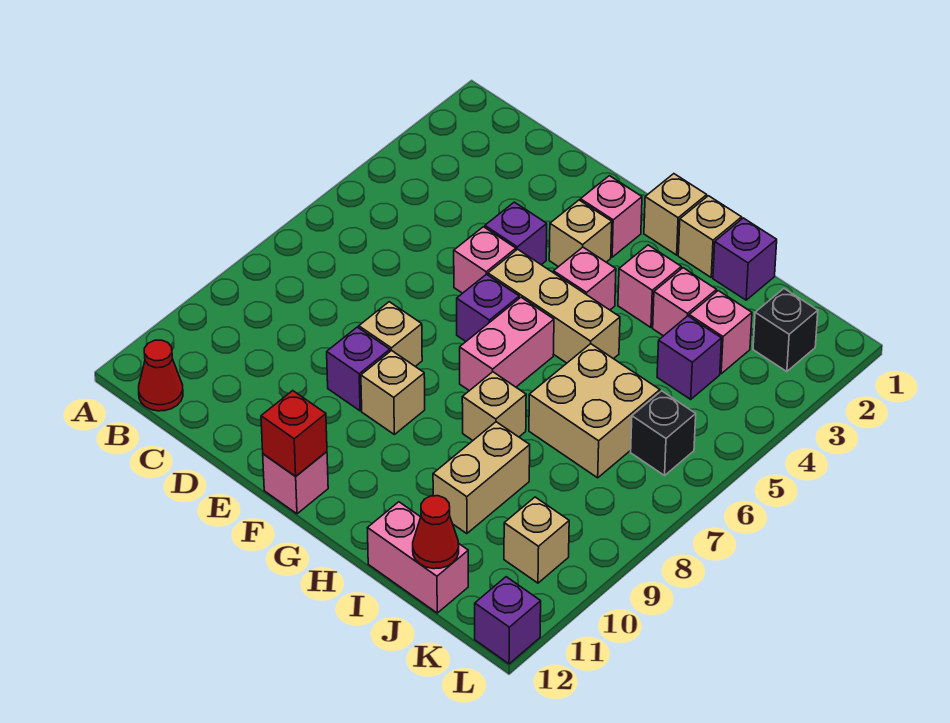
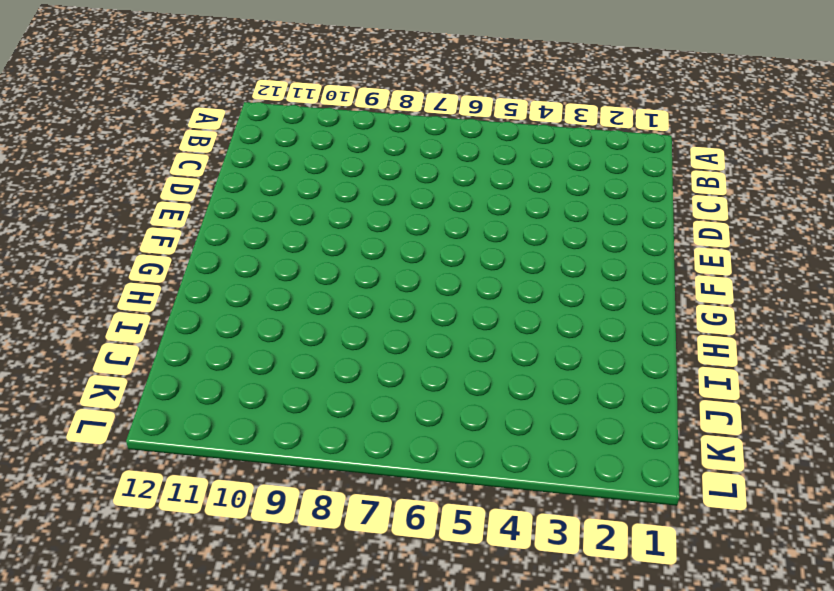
none -> red cone B12 level 1
none -> purple brick E4 level 1
none -> pink brick E5 level 1
none -> tan brick E8 level 1

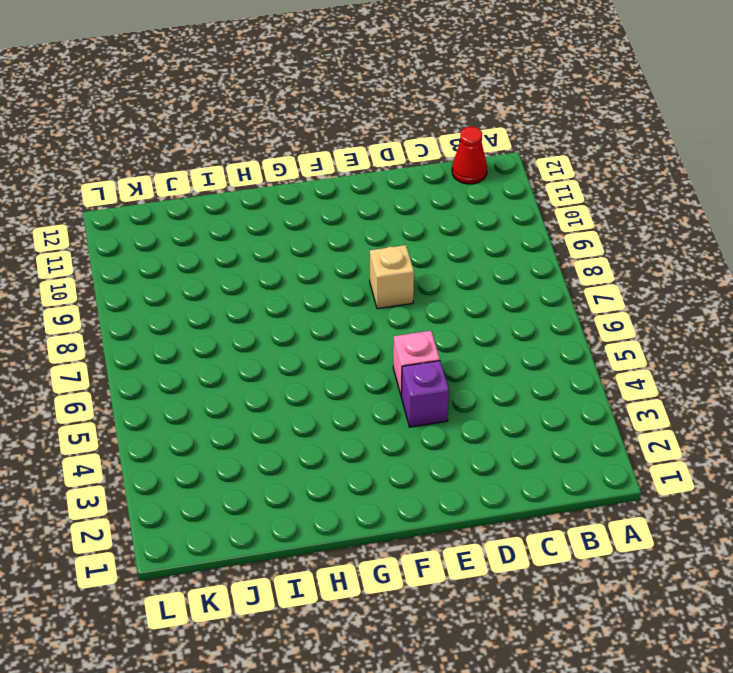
none -> purple brick E9 level 1
none -> pink brick F2 level 1
none -> tan brick F3 level 1
none -> tan brick F5:H5 level 1

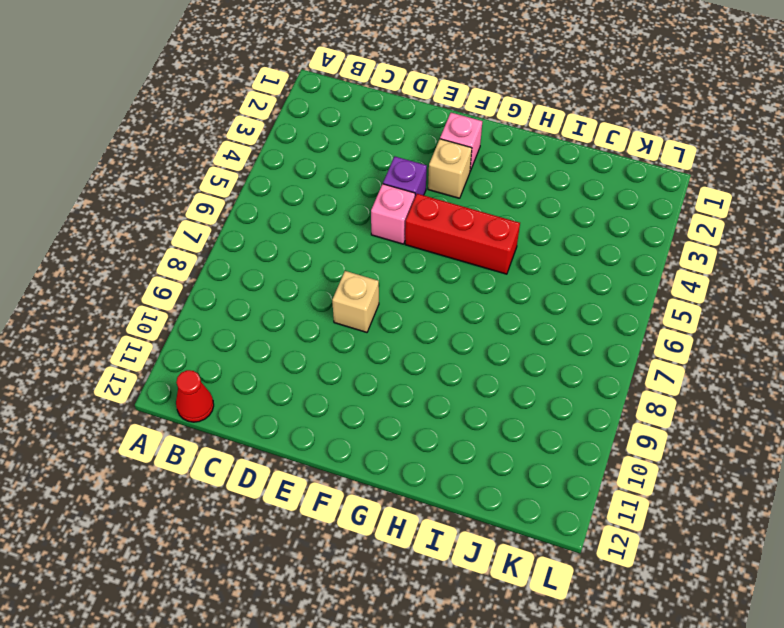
red brick F5:H5 level 1 -> tan brick F5:H5 level 1
none -> purple brick E9 level 1
none -> purple brick F6 level 1
none -> tan brick F9 level 1
none -> pink brick F12 level 1

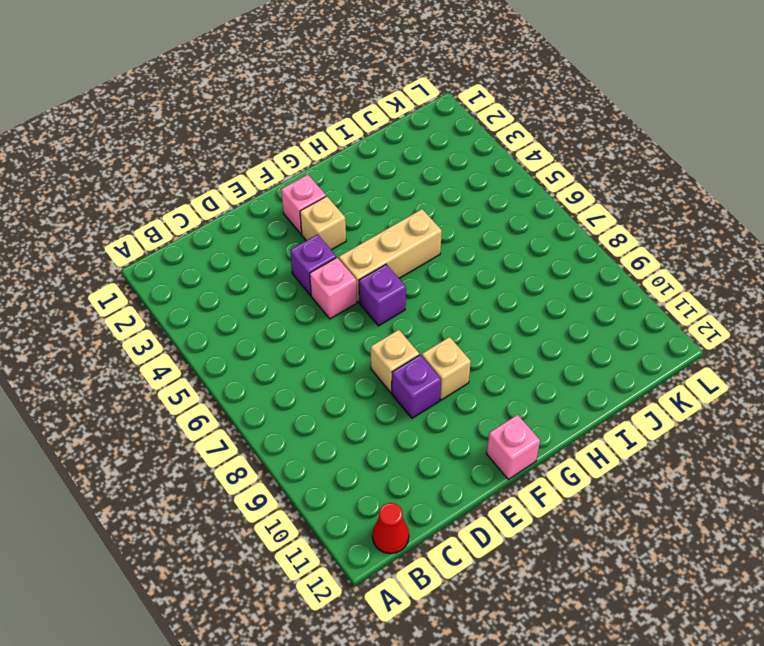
none -> tan brick G1 level 1
none -> pink brick G4 level 1
none -> pink brick G6:G7 level 1
none -> tan brick H1 level 1

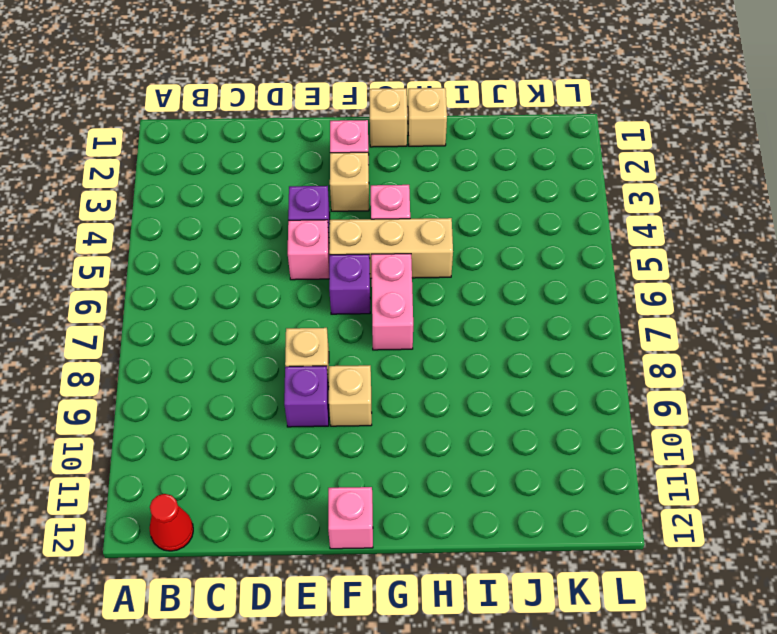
none -> pink brick H3 level 1
none -> tan brick H8 level 1
none -> purple brick I1 level 1
none -> pink brick I3 level 1

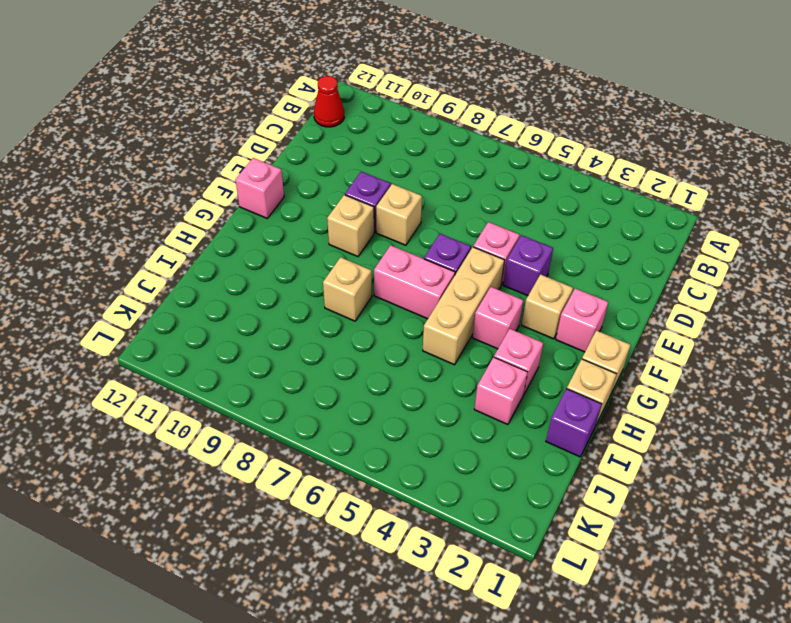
none -> tan brick I6:J7 level 1
none -> tan brick I9:I10 level 1
none -> pink brick I12:J12 level 1
none -> pink brick J3 level 1

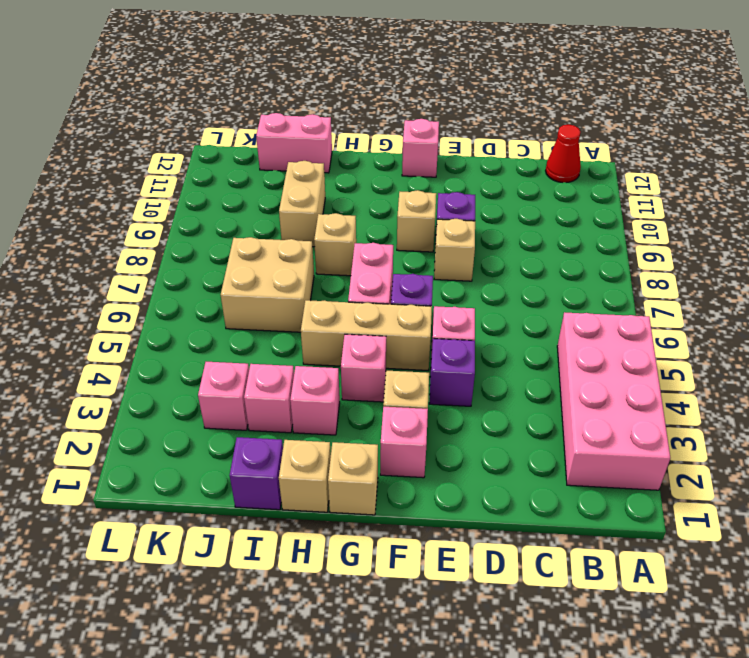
pink brick A2:B5 level 1 -> none
none -> purple brick J4 level 1
none -> black brick K2 level 1
none -> black brick K6 level 1
none -> tan brick K10 level 1

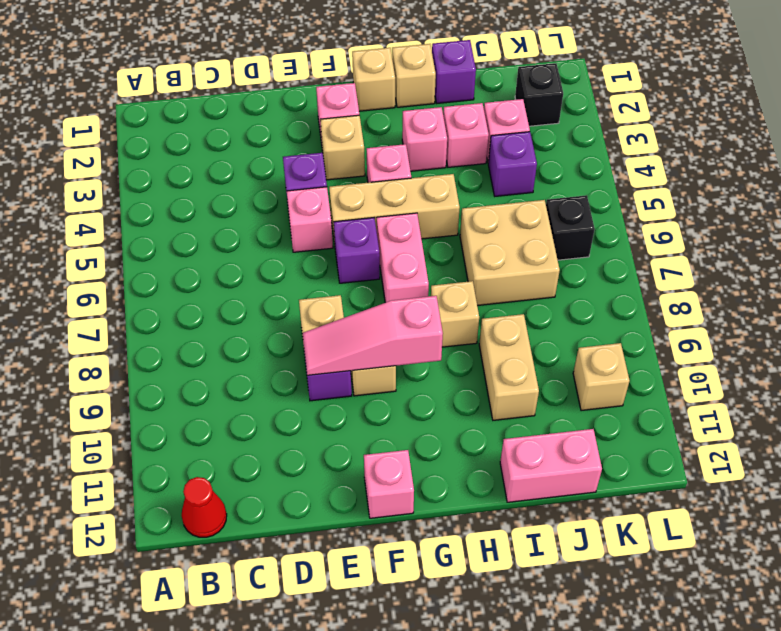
pink slope E9:G9 level 2 top G -> none
none -> purple brick L12 level 1
none -> red brick F12 level 2
none -> red cone J12 level 2

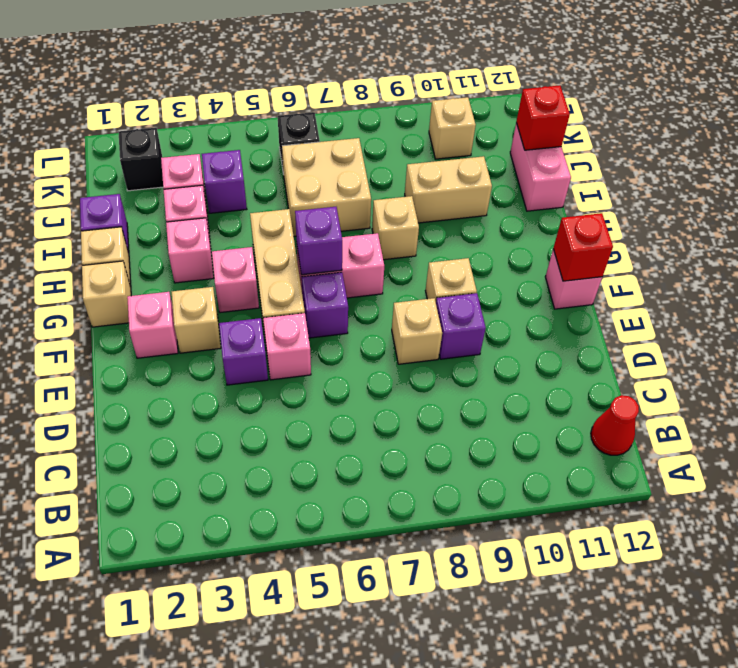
purple brick G6 level 2 -> purple brick L12 level 1
red brick J12 level 2 -> red cone J12 level 2

